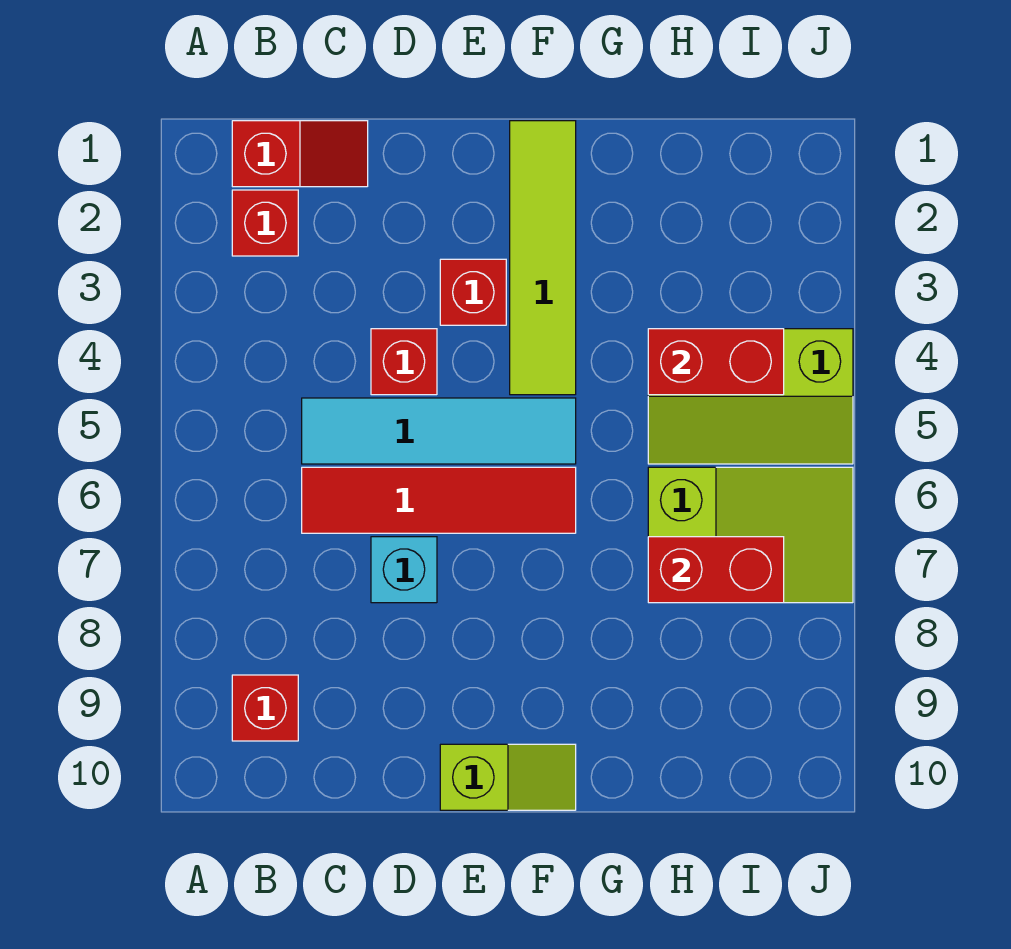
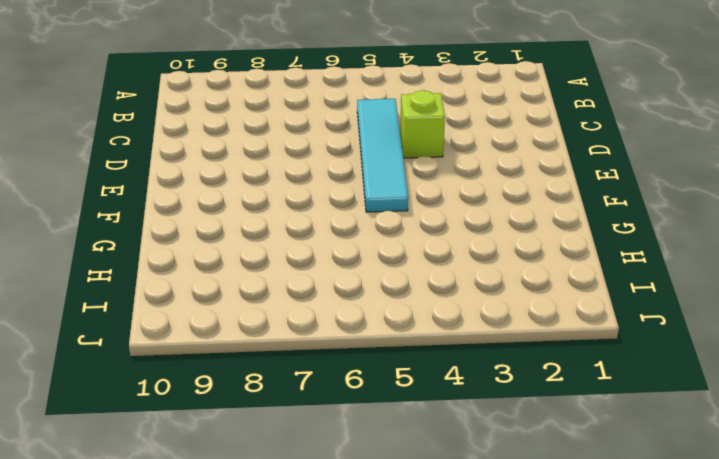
lime brick D4 level 1 -> red brick D4 level 1
none -> red slope B1:C1 level 1 top B
none -> red brick B2 level 1
none -> red brick B9 level 1

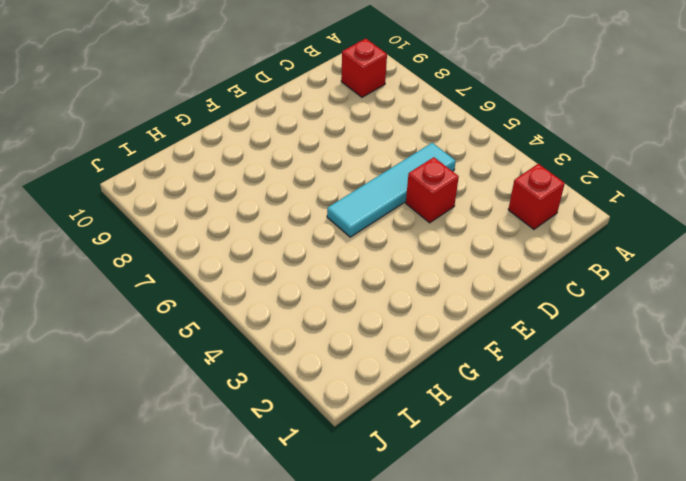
none -> red slope B1:C1 level 1 top B
none -> red tile C6:F6 level 1
none -> cyan brick D7 level 1

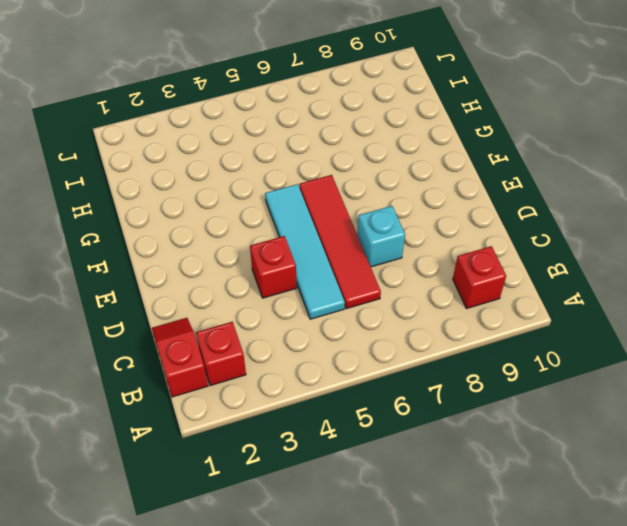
none -> red brick E3 level 1
none -> lime slope E10:F10 level 1 top E
none -> lime tile F1:F4 level 1

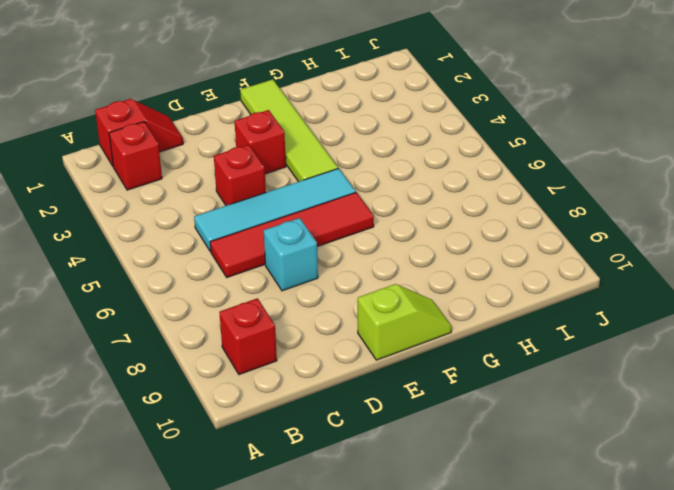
none -> lime slope H4:J5 level 1 top 4
none -> lime slope H6:J7 level 1 top H
none -> red brick H4:I4 level 2

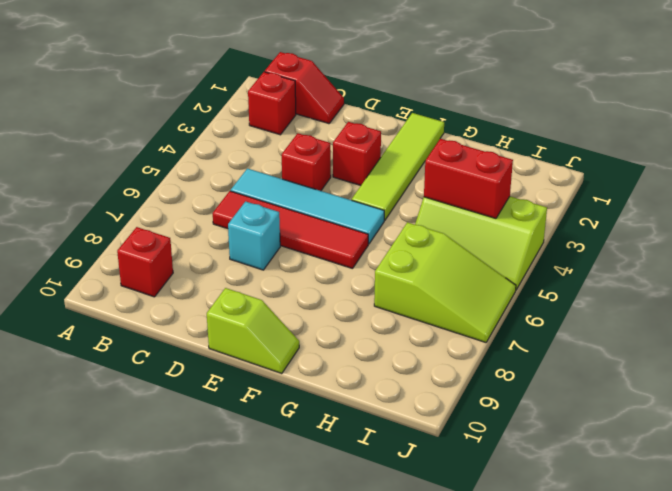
none -> red brick H7:I7 level 2

